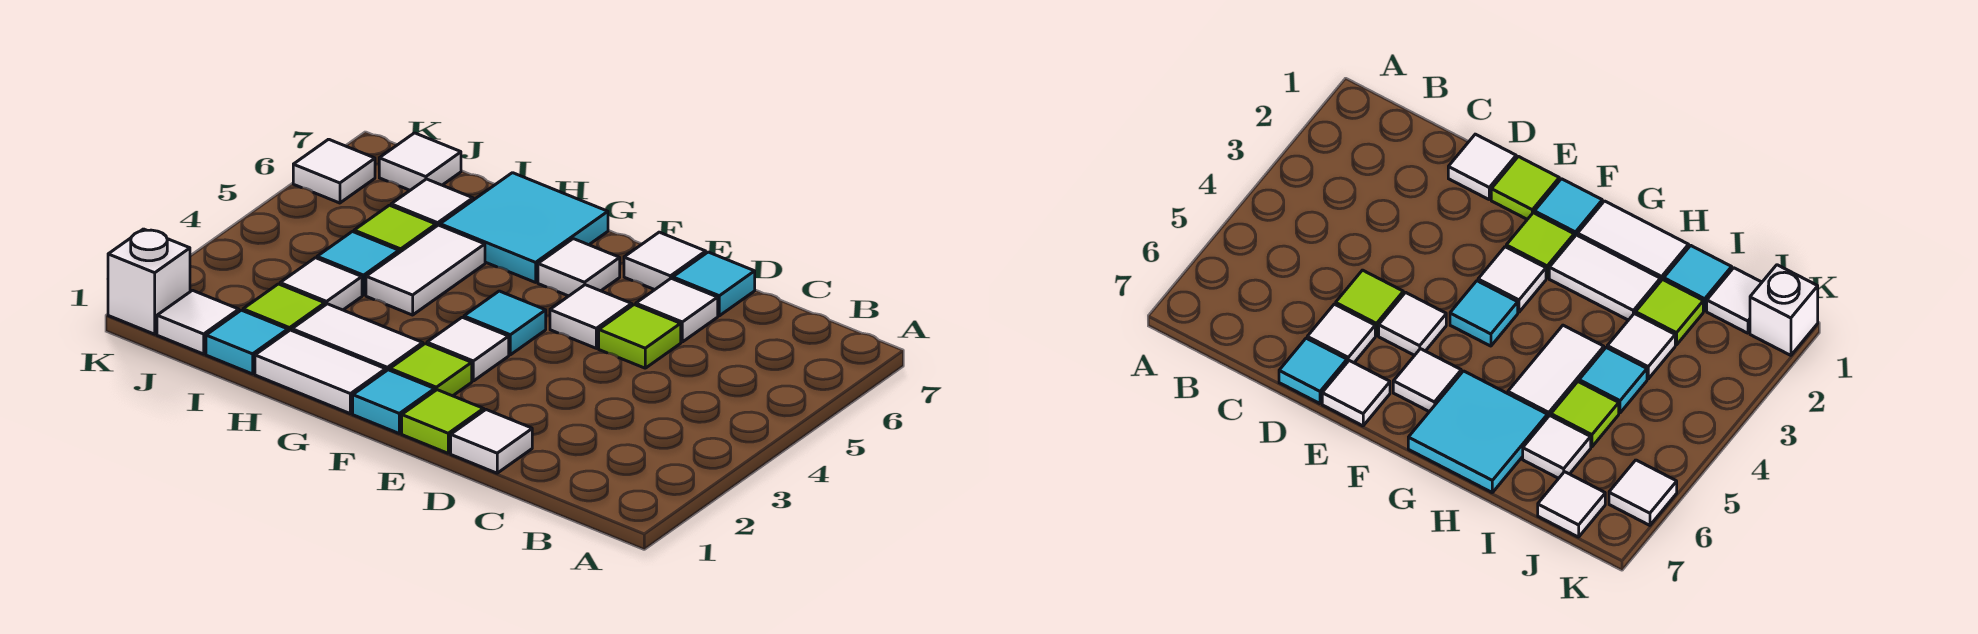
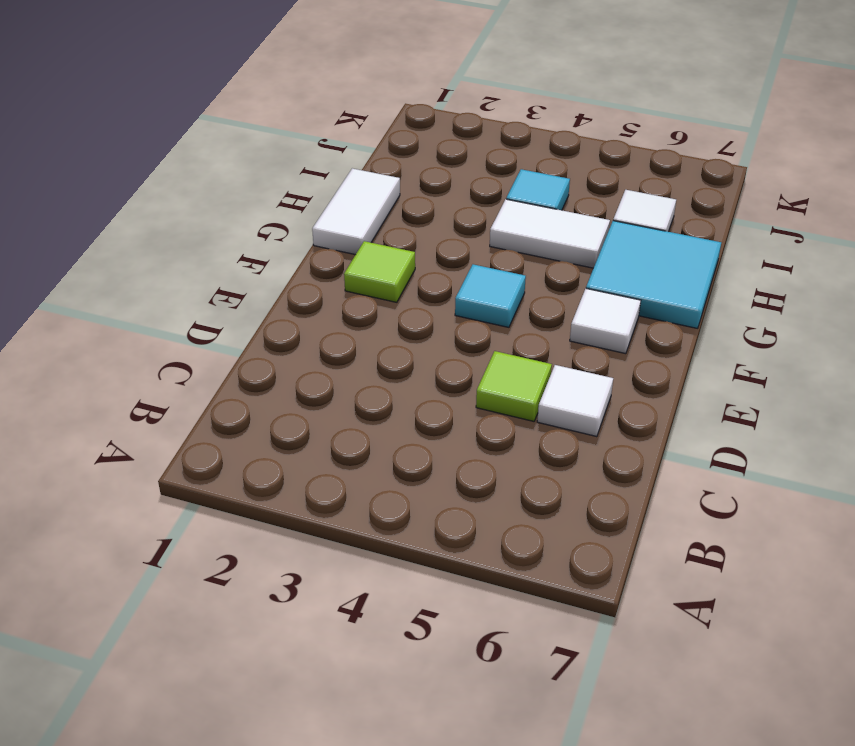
none -> white tile D1 level 1
none -> cyan tile D7 level 1
none -> lime tile E1 level 1

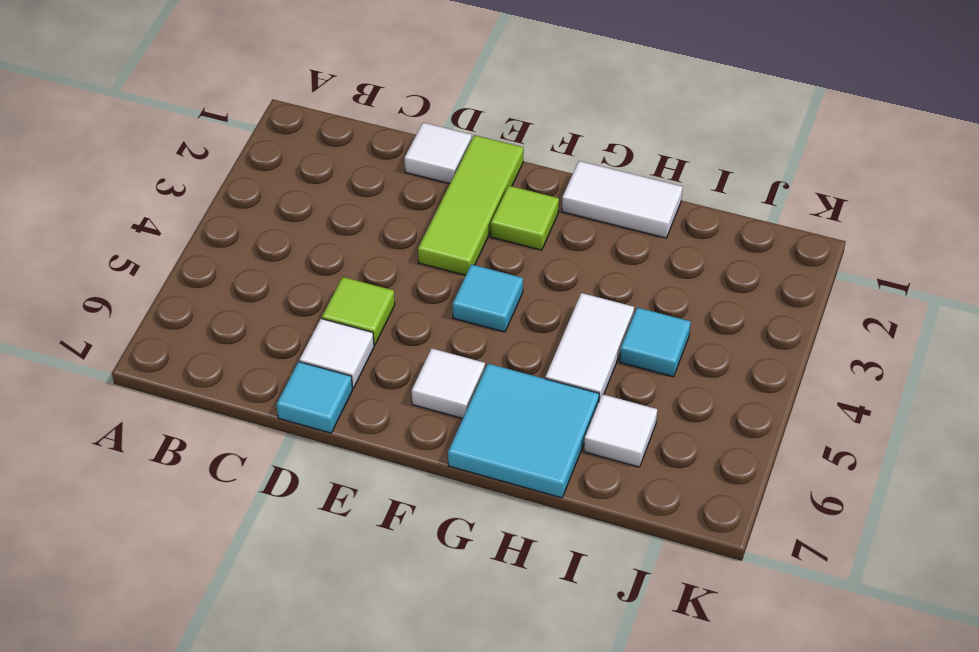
lime tile E1:E3 level 1 -> lime tile E1 level 1
none -> white tile E5 level 1
none -> white tile E7 level 1
none -> cyan tile F1 level 1

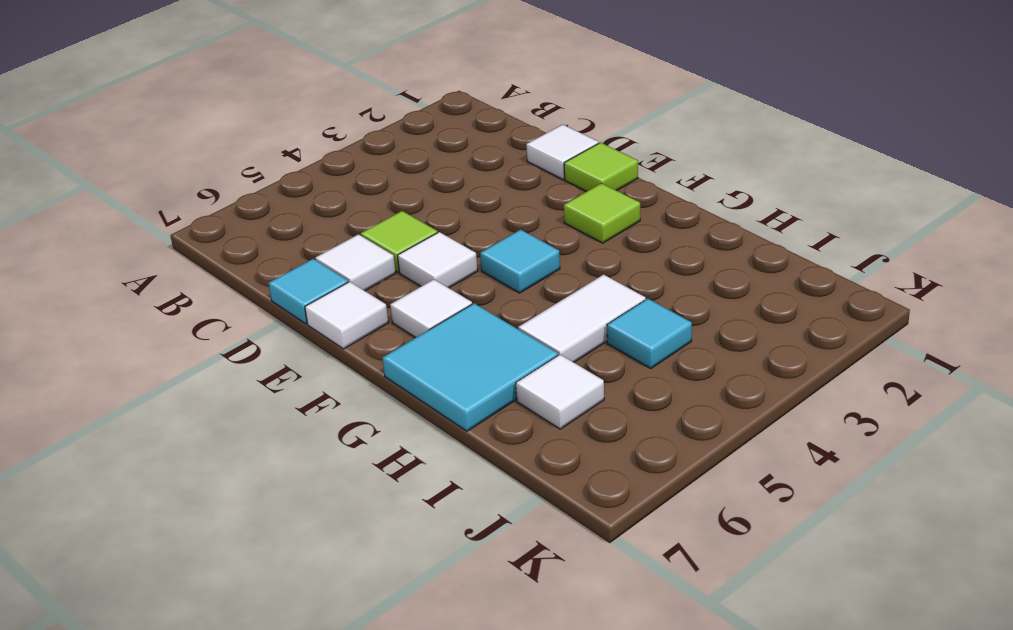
none -> cyan tile F1 level 1
none -> white tile F3 level 1
none -> white tile G1:H1 level 1

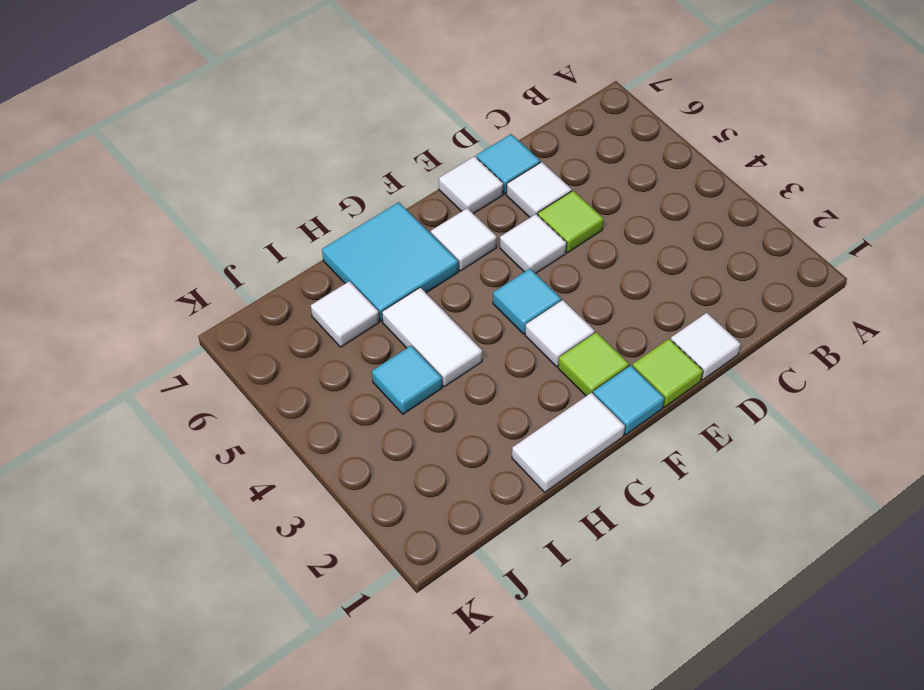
none -> white tile G2:H2 level 1
none -> cyan tile I1 level 1
none -> lime tile I2 level 1

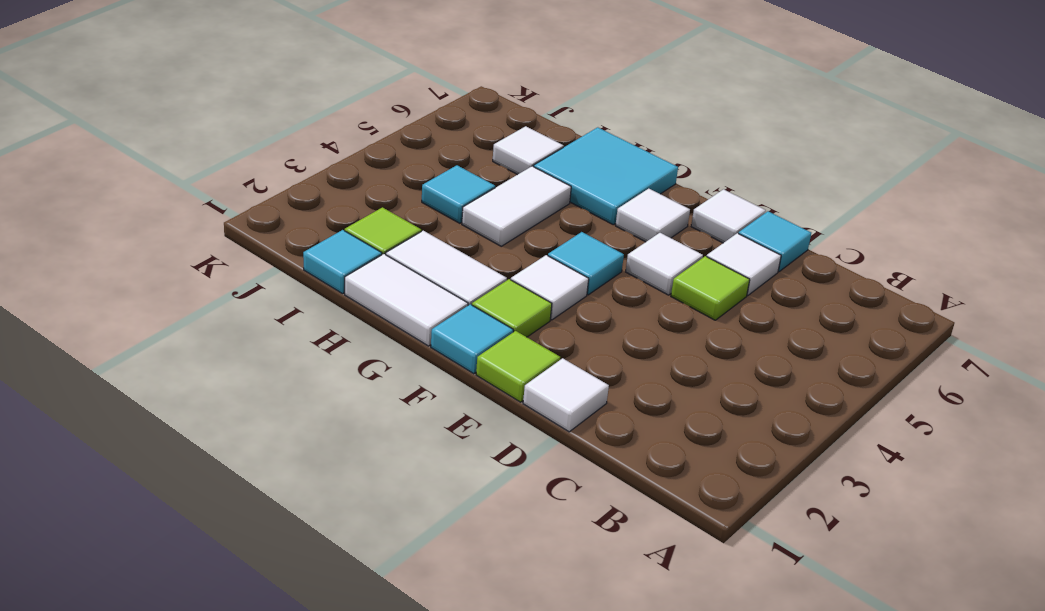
none -> white tile I3 level 1
none -> lime tile I5 level 1
none -> white tile J1 level 1

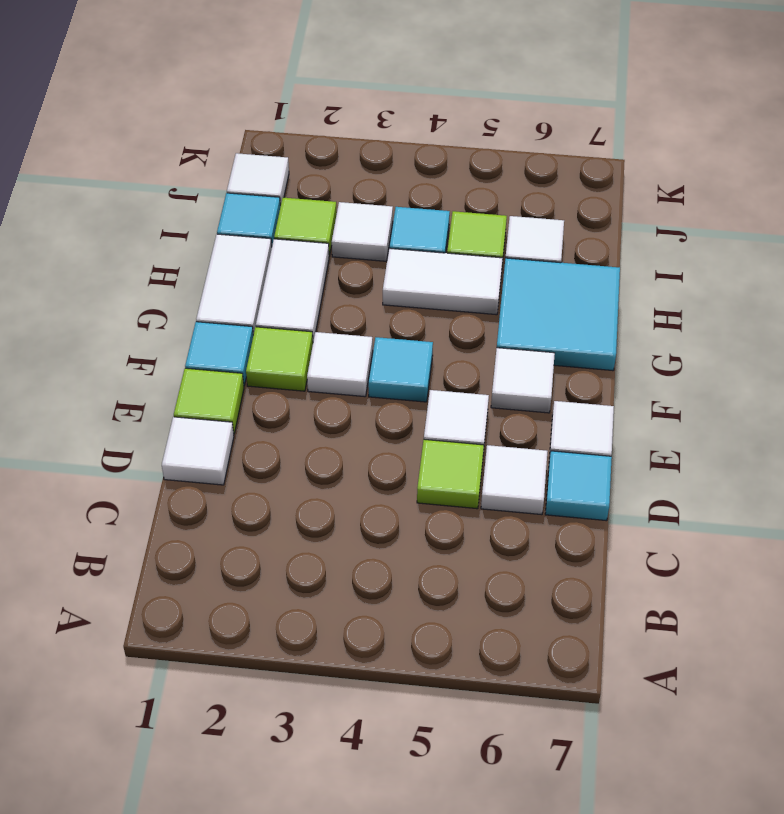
none -> white tile J7 level 1
none -> white brick K1 level 1
none -> white tile K6 level 1

